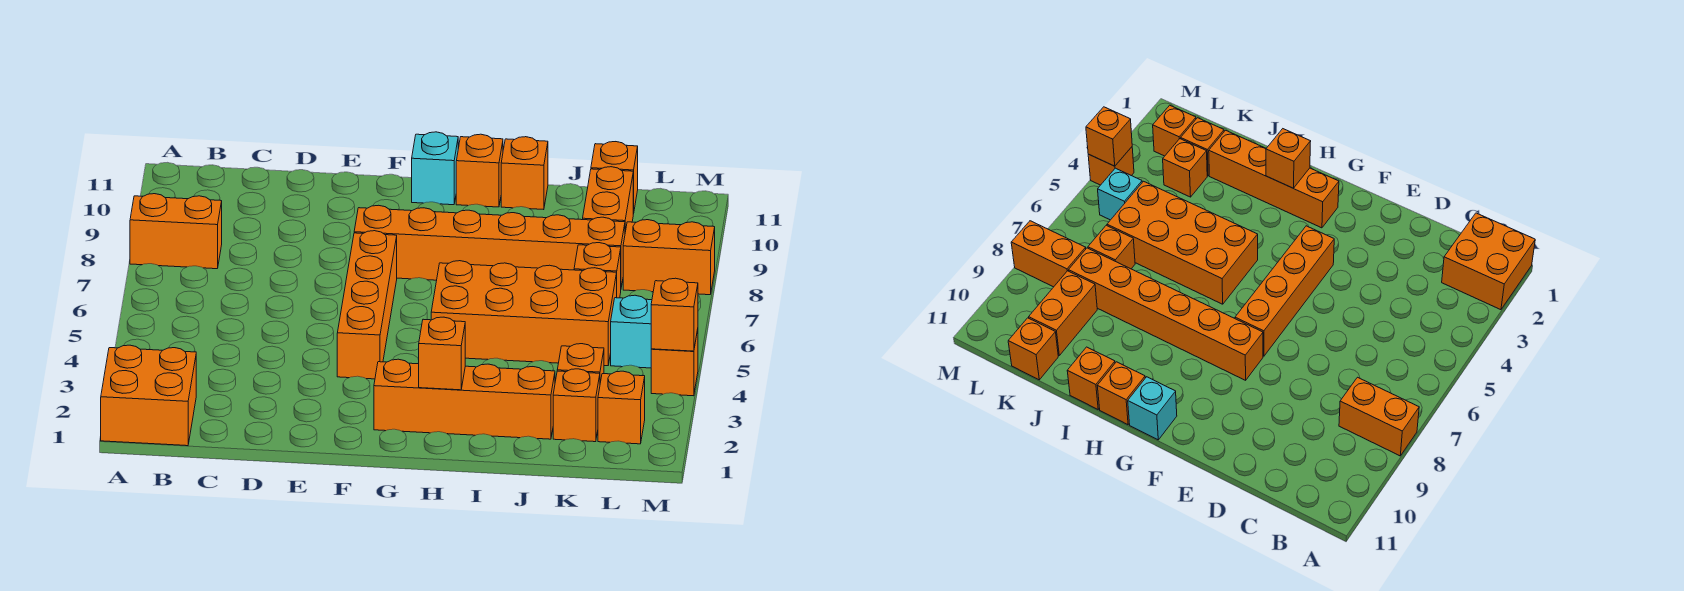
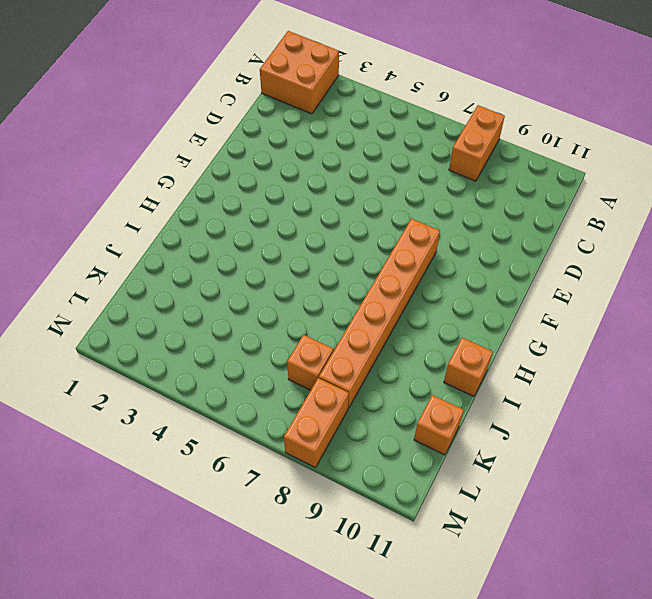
none -> orange brick F4:F7 level 1
none -> orange brick G2:J2 level 1
none -> cyan brick G11 level 1

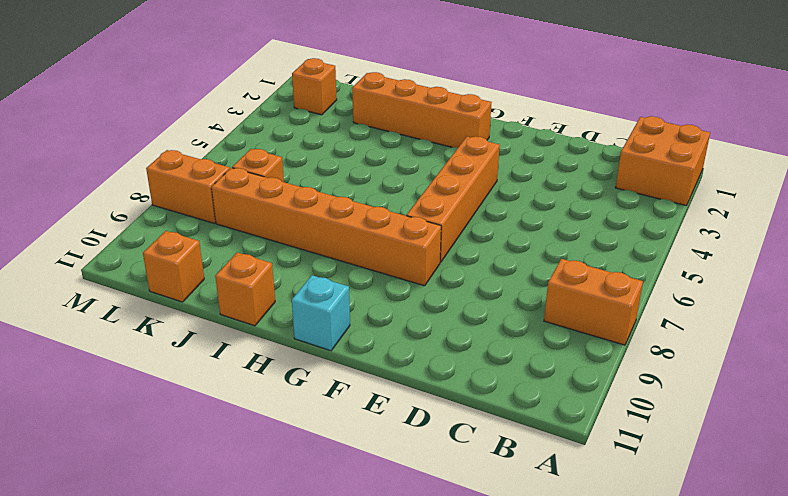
none -> orange brick H5:K6 level 1
none -> orange brick H11 level 1
none -> orange brick K2 level 1

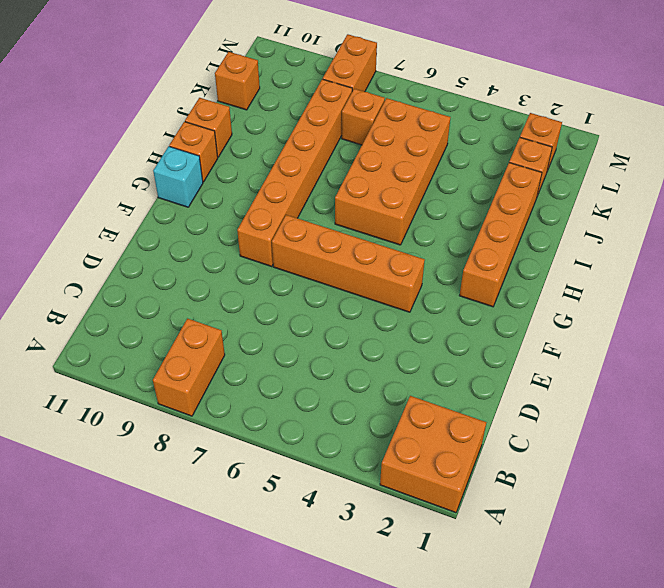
none -> orange brick K3 level 1
none -> orange brick K9:K10 level 1
none -> cyan brick L5 level 1

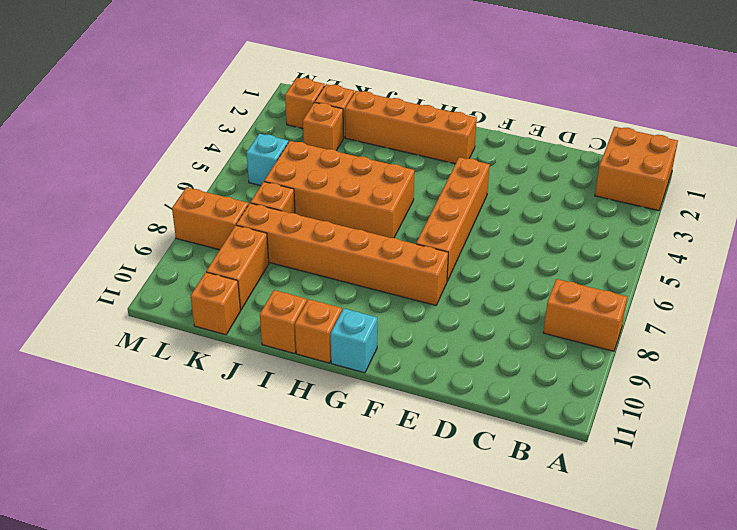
none -> orange brick M4 level 1
none -> orange brick H2 level 2
none -> orange brick M4 level 2

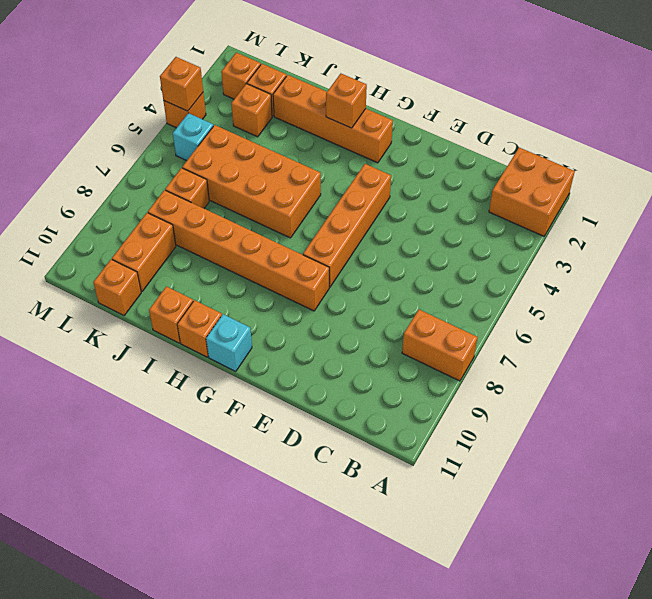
none -> orange brick L8:M8 level 1

